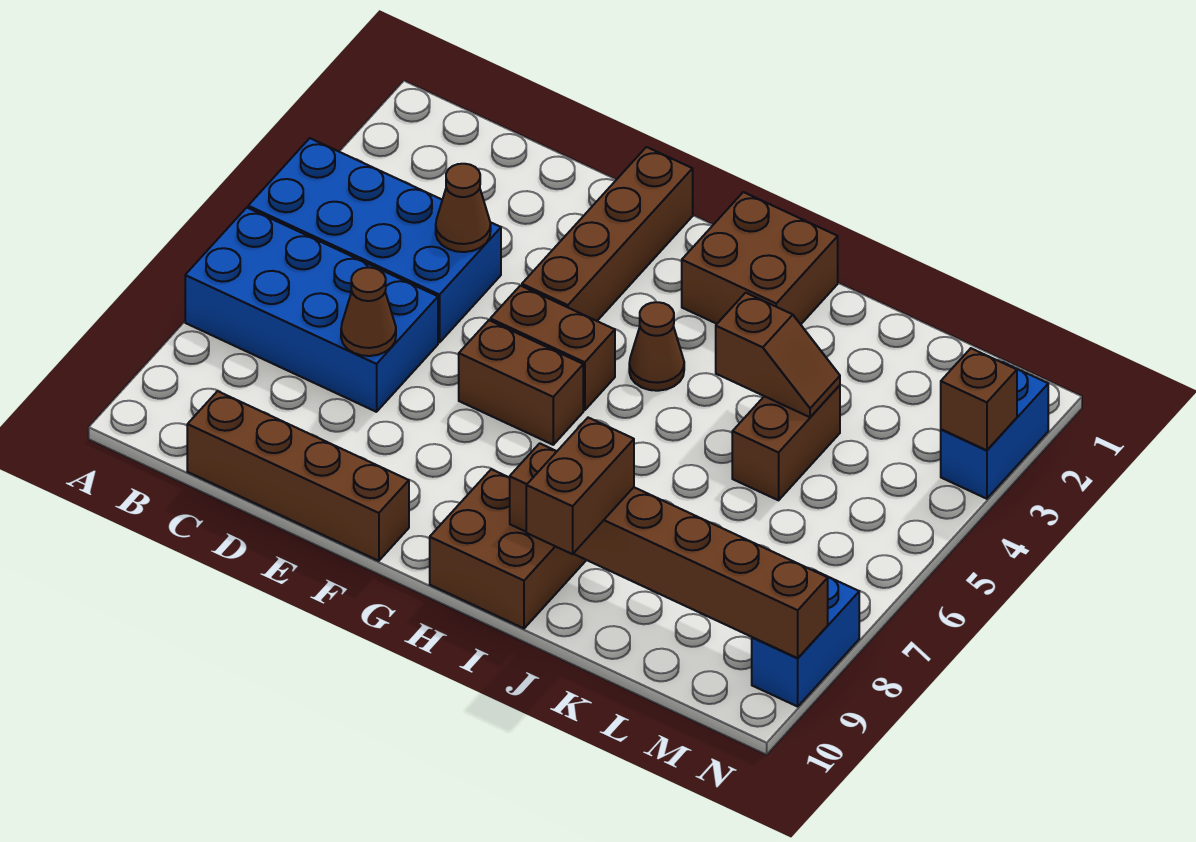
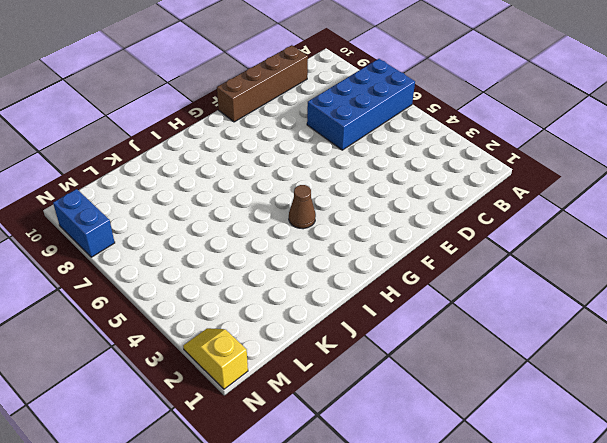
yellow slope N1:N2 level 1 top 1 -> blue brick N2:N3 level 1
none -> blue brick A4:D5 level 1
none -> brown brick F1:F4 level 1
none -> brown brick F5:G5 level 1

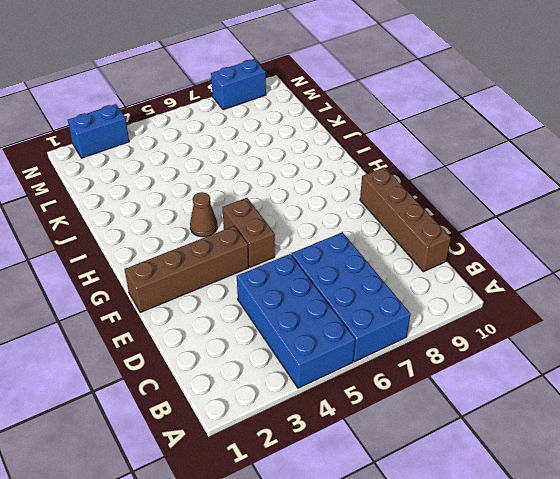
none -> brown brick F6:G6 level 1
none -> brown brick H1:I2 level 1
none -> brown brick H9:I10 level 1

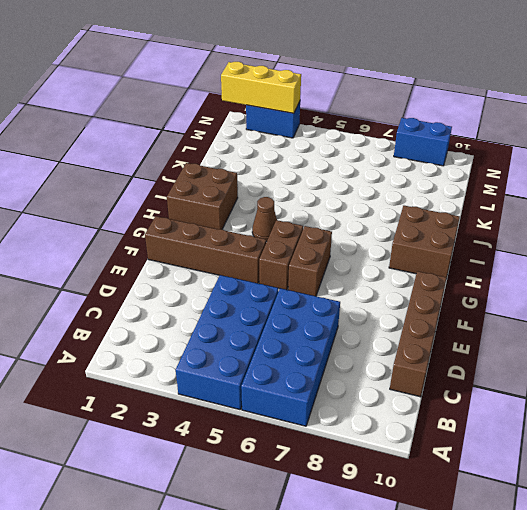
yellow brick N1:N3 level 2 -> brown brick N3 level 2
none -> brown brick K4:K5 level 1
none -> brown cone D4 level 2
none -> brown cone D7 level 2

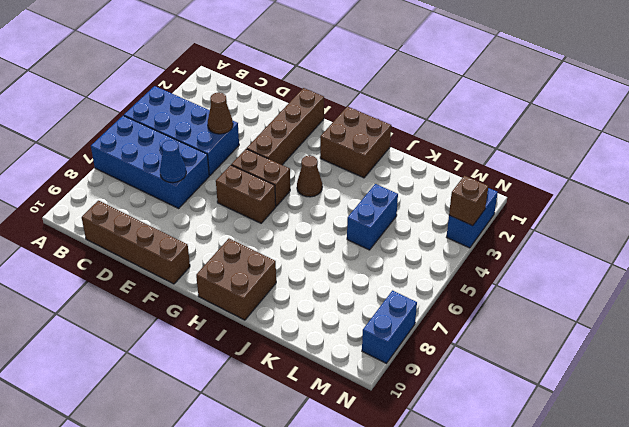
blue cone D7 level 2 -> brown cone D7 level 2
blue brick K4:K5 level 1 -> brown brick K4:K5 level 1
none -> brown brick I9:N9 level 2
none -> brown slope J4:K4 level 2 top J
none -> brown brick J9:J10 level 3

